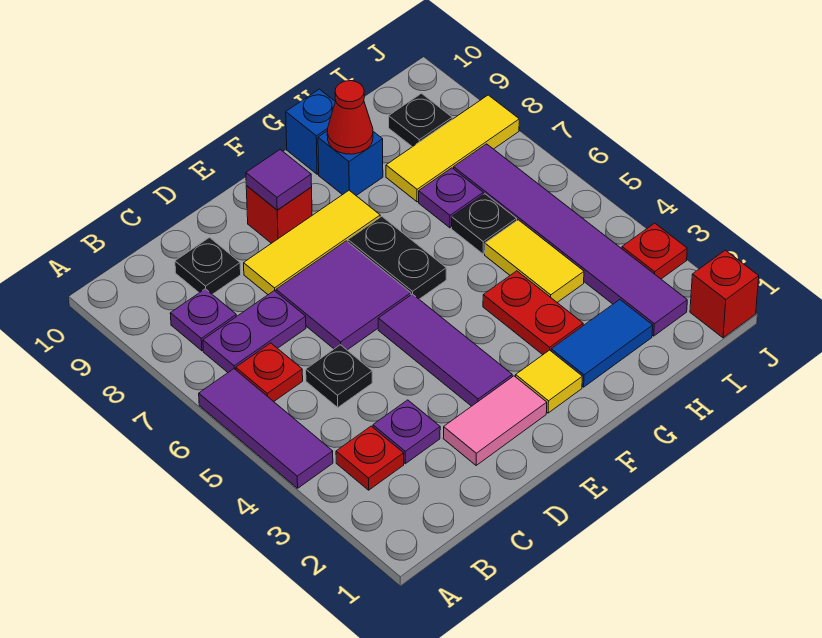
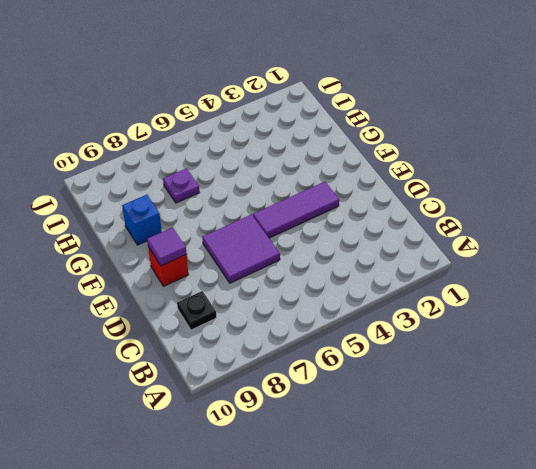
none -> purple tile A4:A6 level 1
none -> red plate B3 level 1
none -> red plate B6 level 1

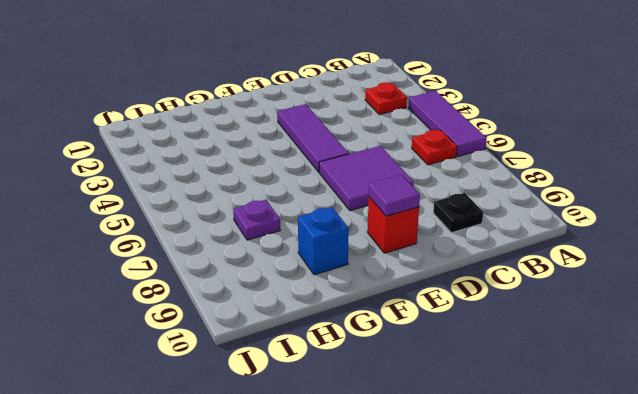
none -> purple plate B7:C7 level 1
none -> purple plate B8 level 1
none -> purple plate C3 level 1

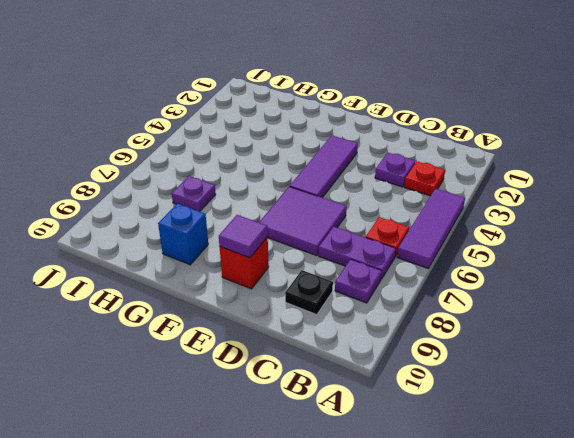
none -> black plate C5 level 1
none -> pink tile D2:E2 level 1
none -> yellow tile D8:F8 level 1

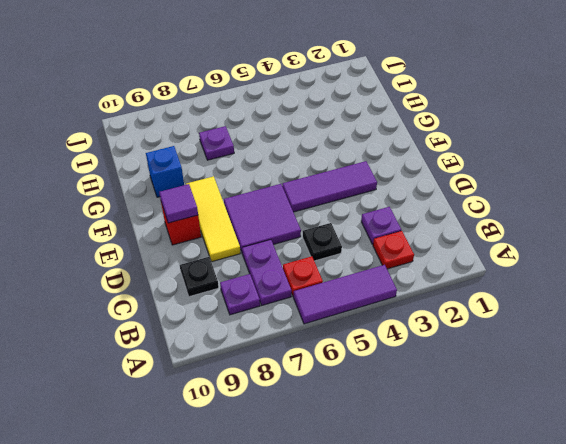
none -> pink tile D2:E2 level 1
none -> yellow tile F2 level 1
none -> black plate F6:F7 level 1

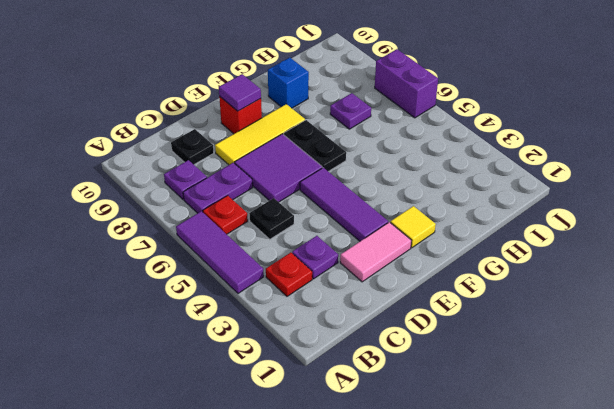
purple brick J6:J7 level 1 -> none
none -> blue tile G2:H2 level 1
none -> red plate G3:G4 level 1
none -> blue brick G10 level 1

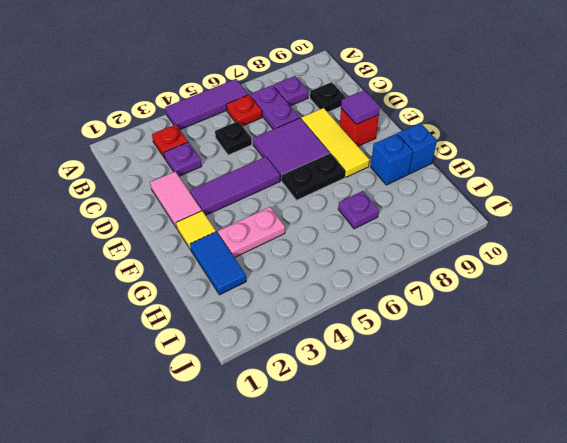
pink plate G3:G4 level 1 -> red plate G3:G4 level 1
none -> yellow tile H4:H5 level 1
none -> black plate H6 level 1
none -> yellow tile H8:J8 level 1

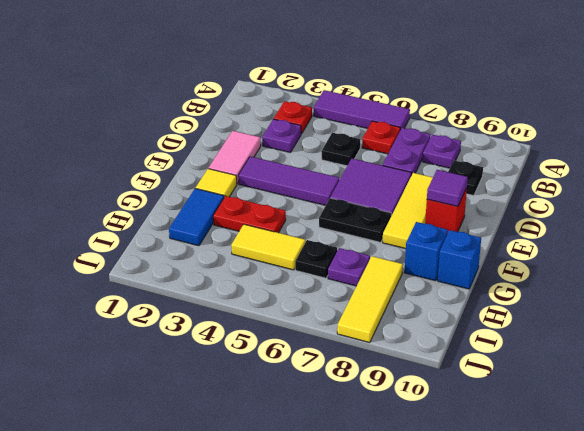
none -> purple tile I2:I7 level 1
none -> black plate I9 level 1
none -> red brick J1 level 1

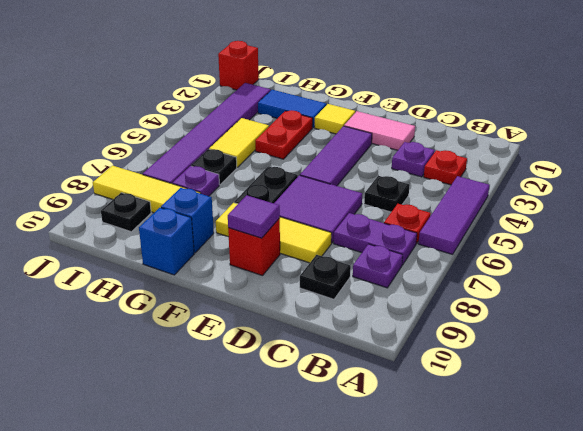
none -> red plate J3 level 1
none -> red cone G9 level 2

